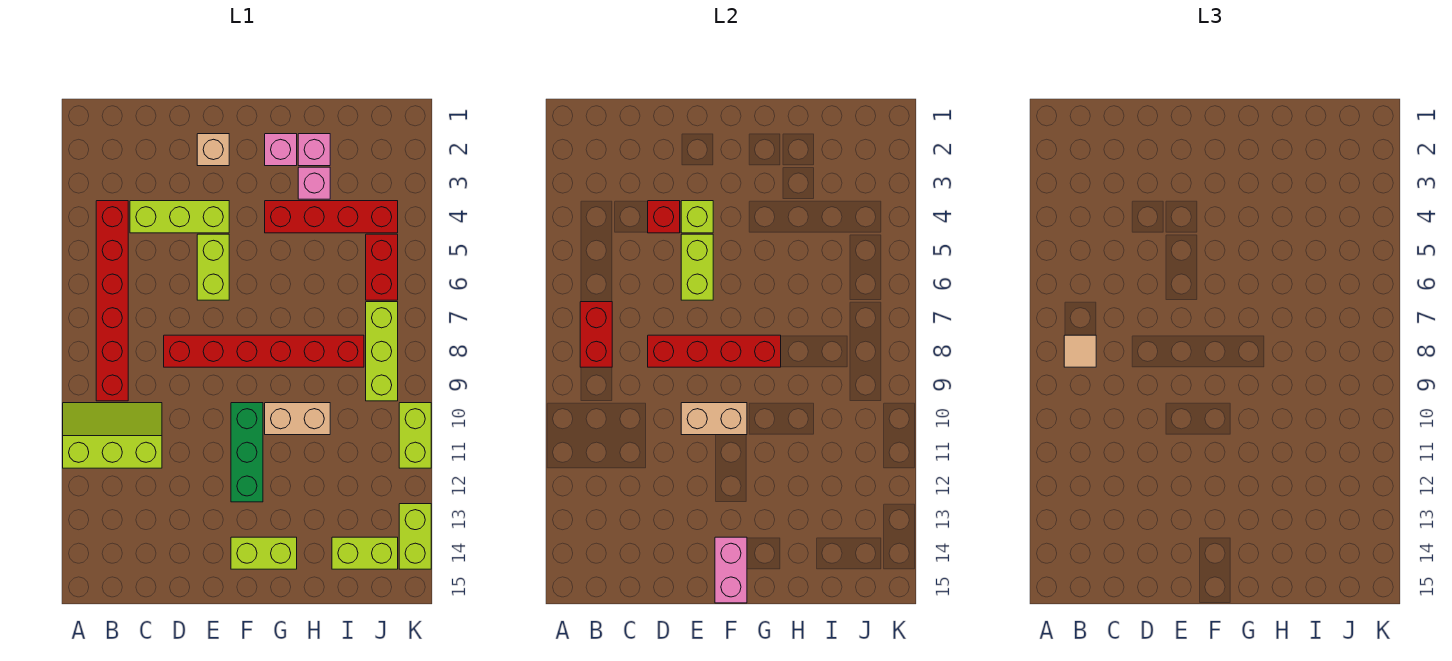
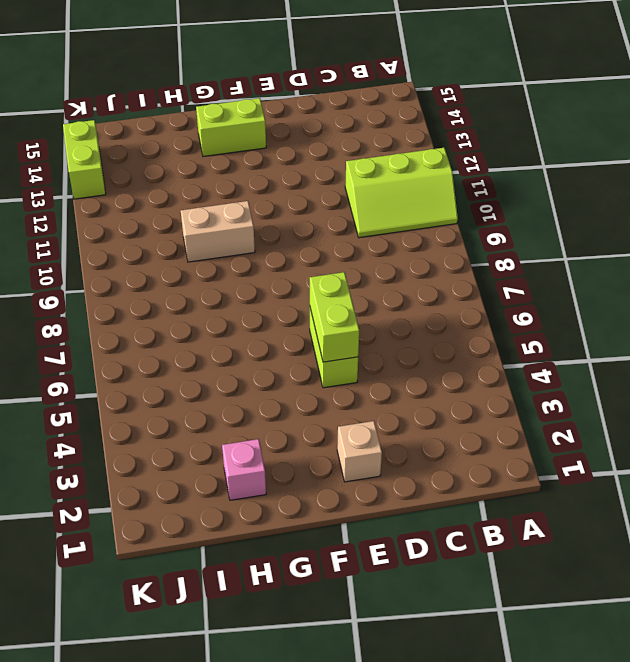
none -> red brick B4:B9 level 1
none -> lime brick C4:E4 level 1
none -> red brick D8:I8 level 1

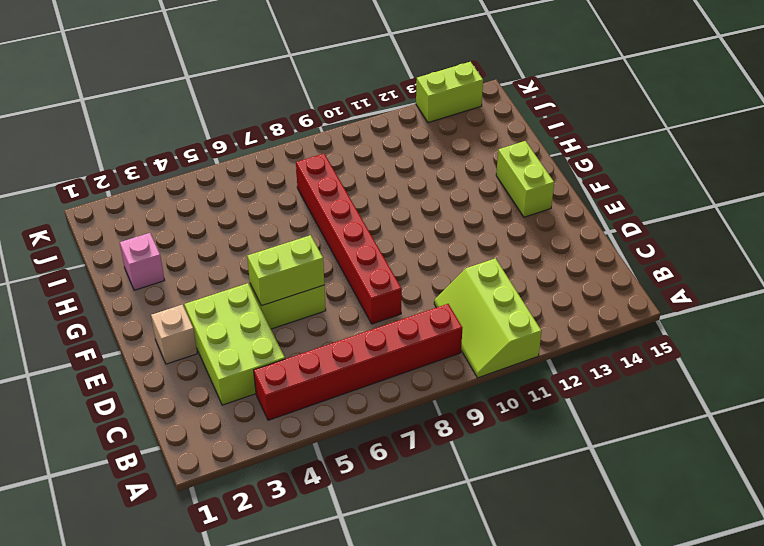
lime brick C3:E4 level 1 -> lime brick C4:E4 level 1
none -> green brick F10:F12 level 1
none -> pink brick G2 level 1
none -> red brick G4:J4 level 1

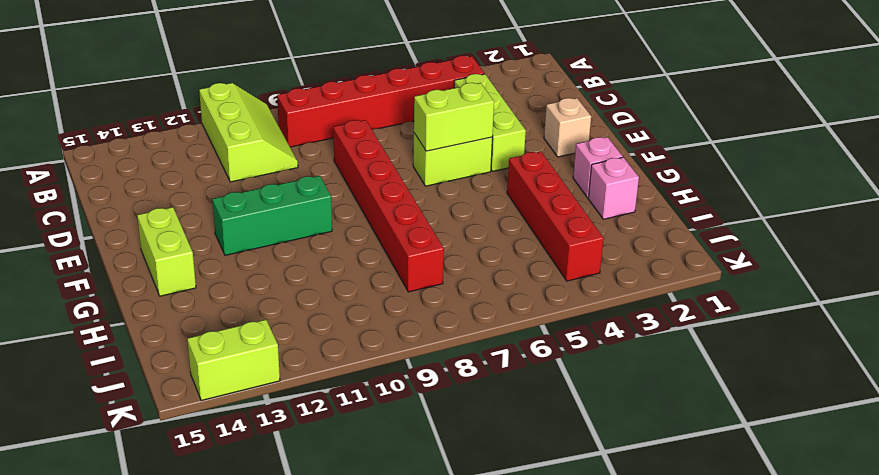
none -> tan brick G10:H10 level 1
none -> pink brick H3 level 1
none -> lime brick I14:J14 level 1

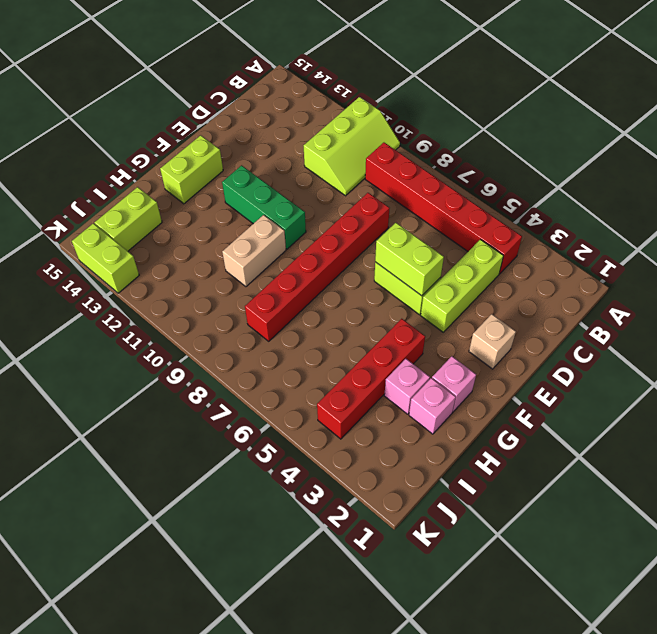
none -> red brick J5:J6 level 1
none -> lime brick J7:J9 level 1
none -> lime brick K10:K11 level 1

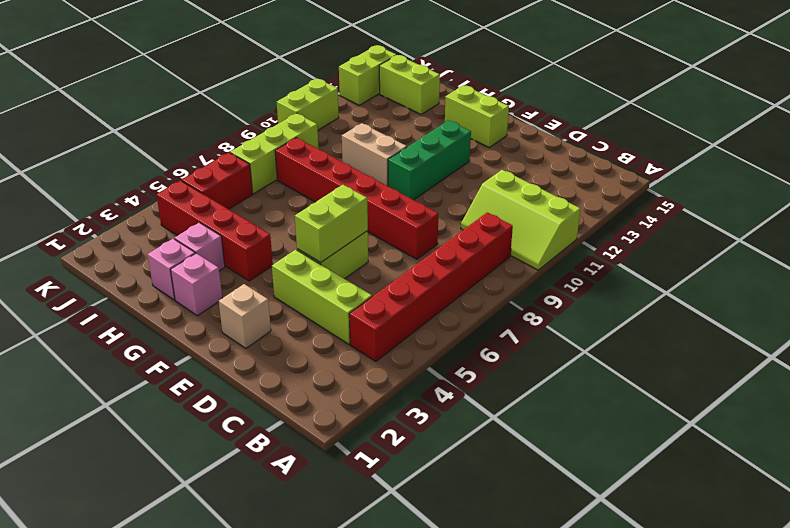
none -> red brick B7:B8 level 2
none -> red brick D4 level 2
none -> red brick D8:G8 level 2

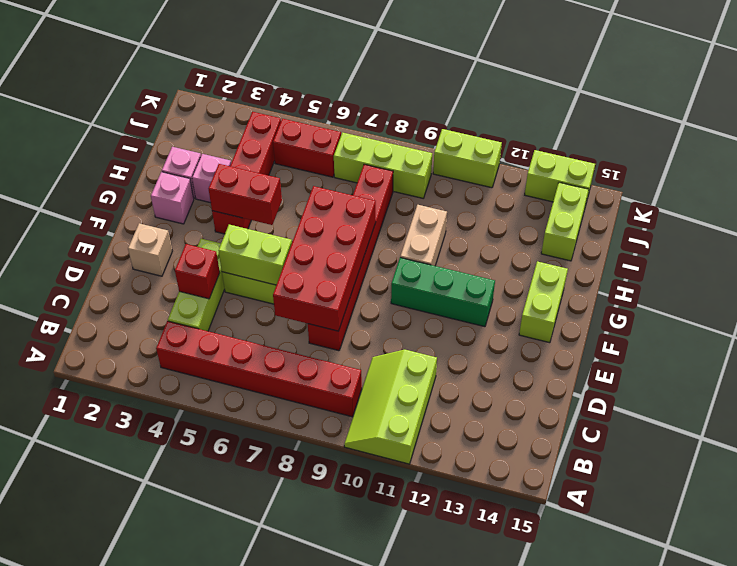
red brick D7:G8 level 2 -> red brick D8:G8 level 2
red brick G4:G5 level 2 -> red brick B7:B8 level 2
none -> lime brick E4 level 2
none -> tan brick E10:F10 level 2
none -> pink brick F14:F15 level 2

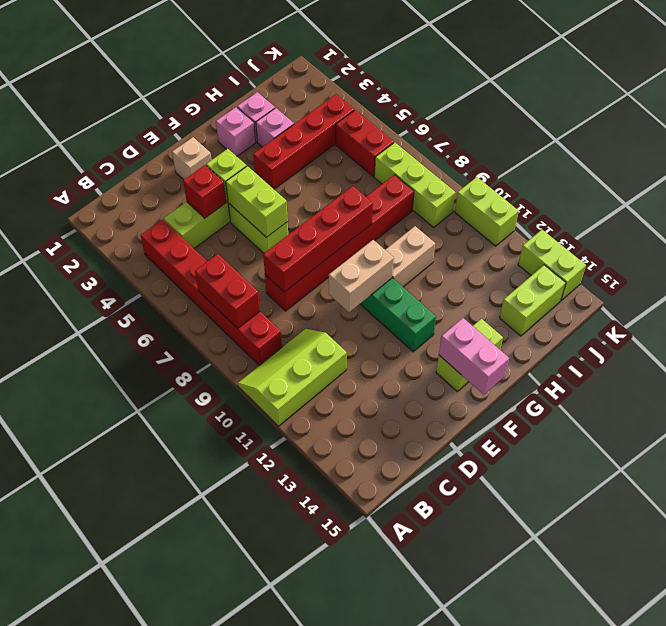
none -> tan tile B8 level 3

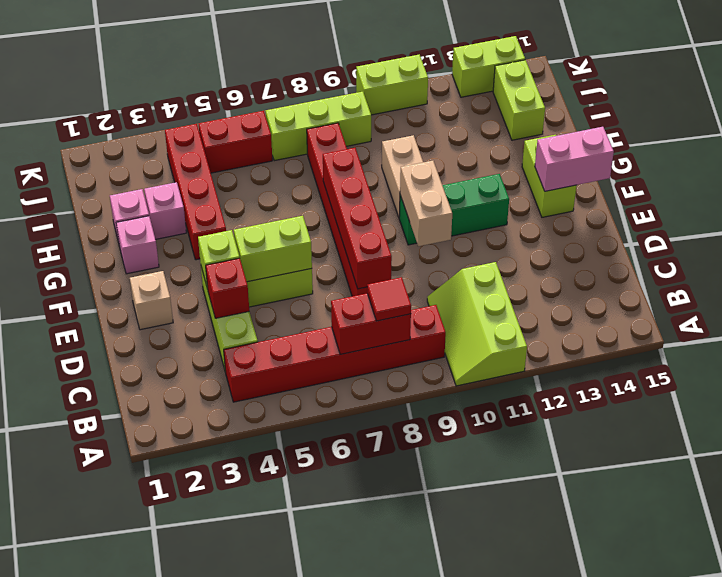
red tile B8 level 3 -> tan tile B8 level 3

